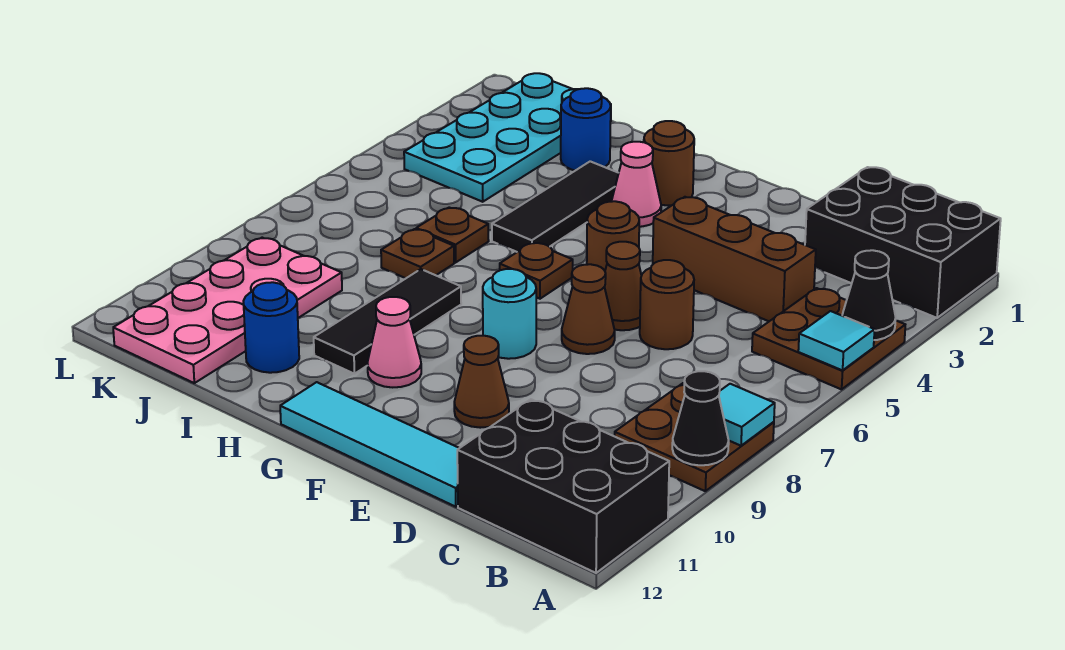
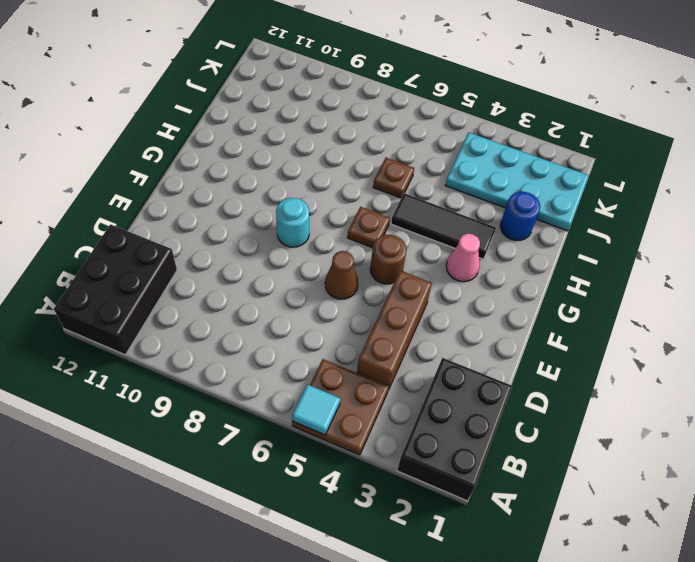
none -> brown plate A8:B9 level 1
none -> brown round brick D6 level 1
none -> cyan tile D12:G12 level 1

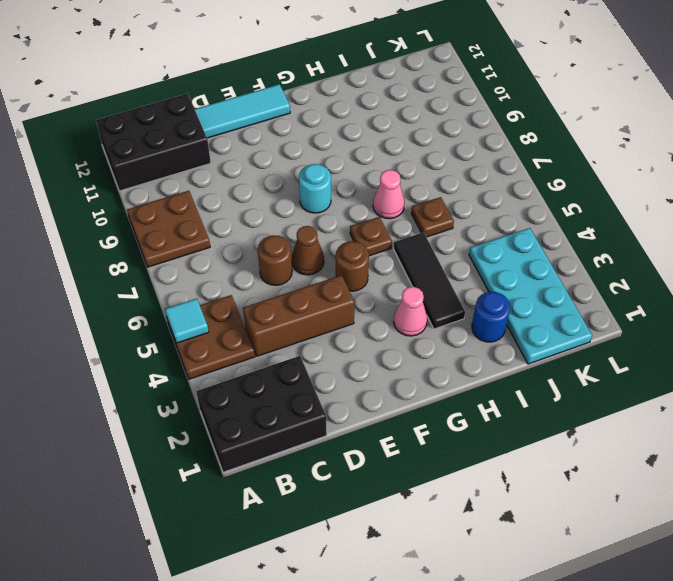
cyan tile D12:F12 level 1 -> cyan tile D12:G12 level 1
pink cone H7 level 1 -> pink cone G10 level 1
none -> brown cone E7 level 1
none -> brown cone E10 level 1
none -> brown round brick G2 level 1

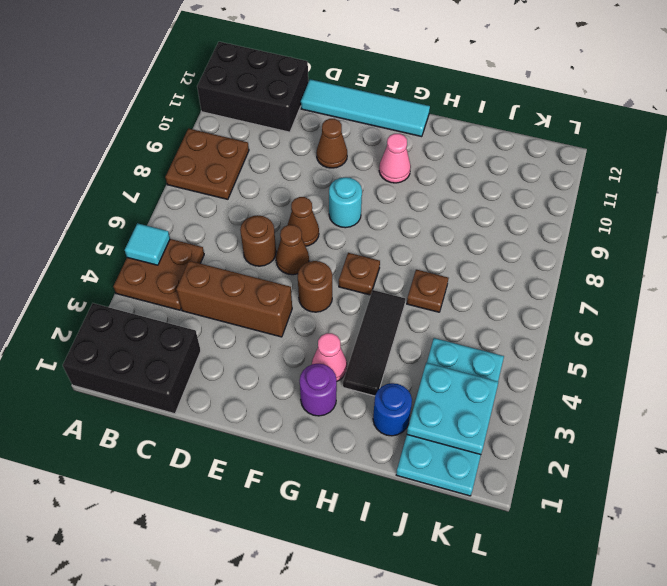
purple round brick G2 level 1 -> brown round brick G2 level 1
cyan plate J2:K3 level 2 -> none
none -> black tile H8:H10 level 1
none -> brown plate I7 level 1
none -> blue round brick I11 level 1

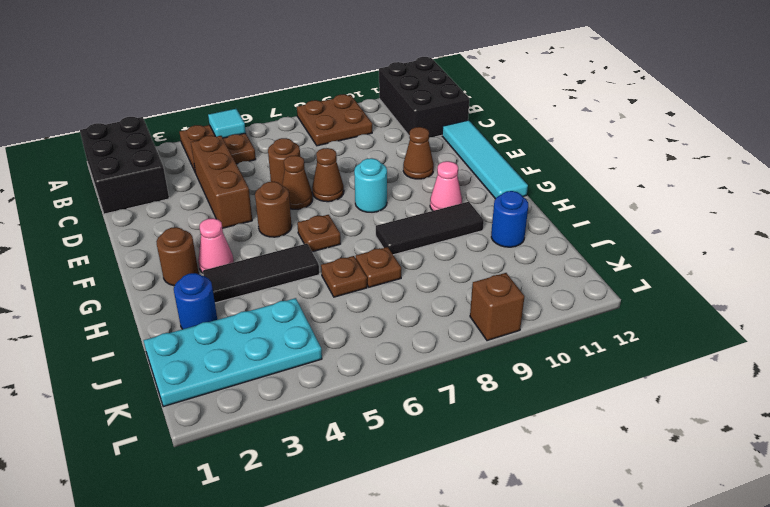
brown brick L9 level 1 -> none
none -> pink plate J9:K12 level 1
none -> black cone A4 level 2
none -> cyan tile A8 level 2

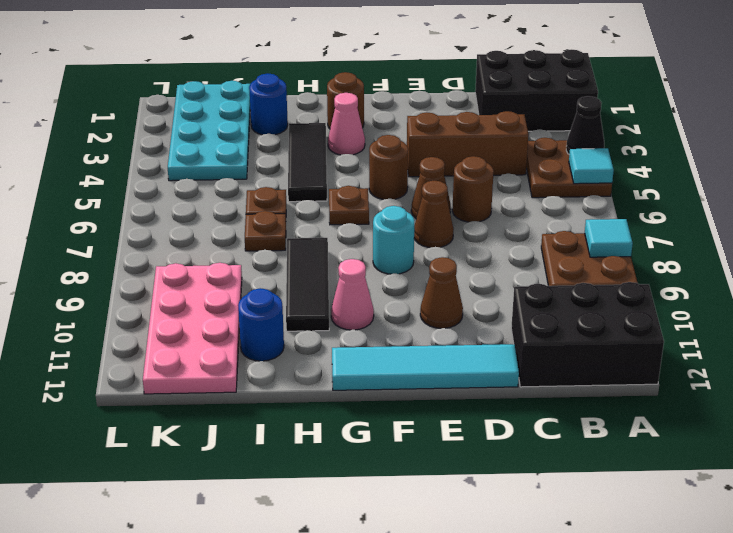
none -> black cone A9 level 2

